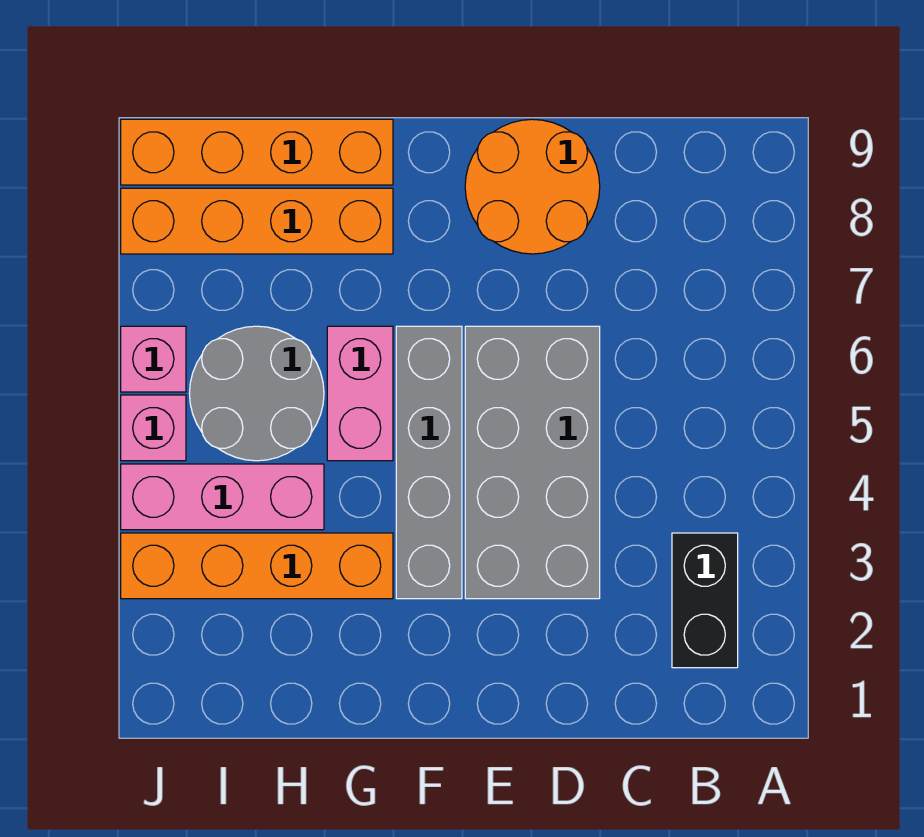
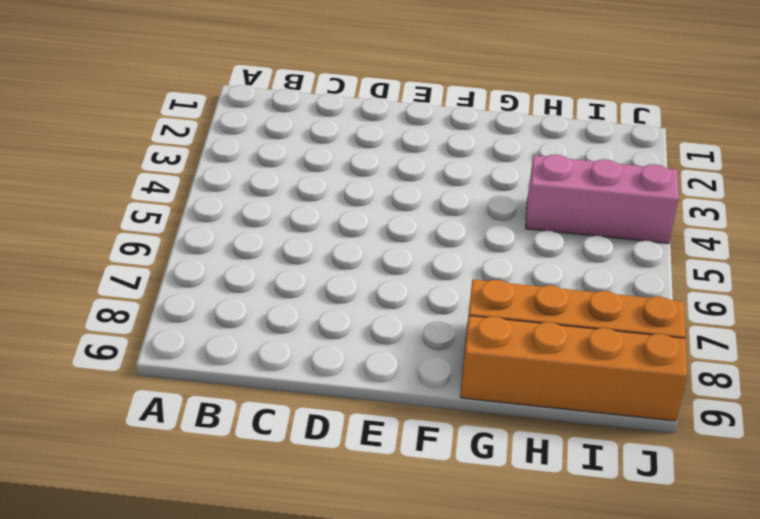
none -> black brick B2:B3 level 1
none -> grey brick D3:E6 level 1
none -> orange round brick D8:E9 level 1

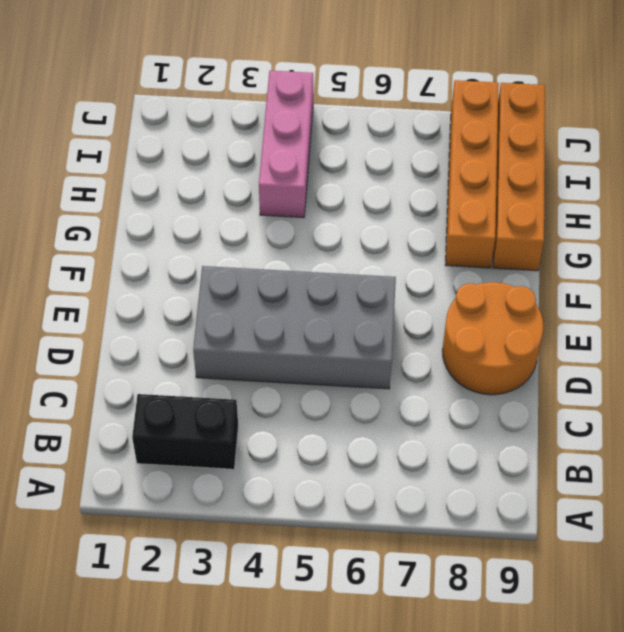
none -> grey brick F3:F6 level 1
none -> orange brick G3:J3 level 1
none -> pink brick G5:G6 level 1

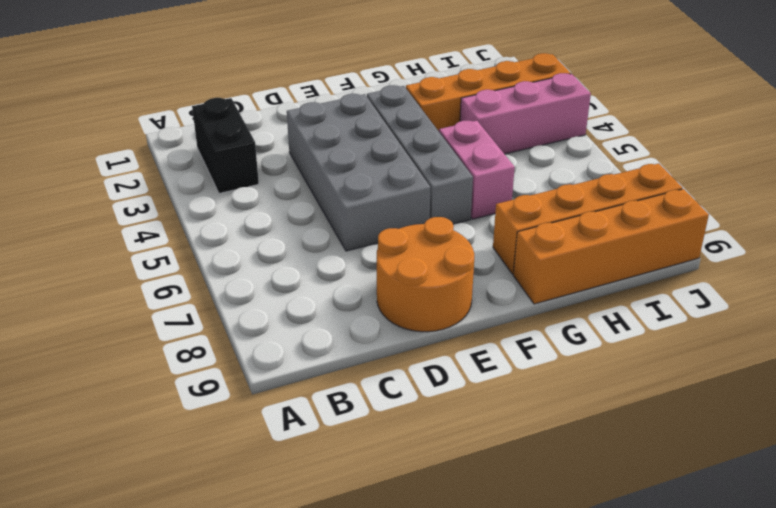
none -> grey round brick H5:I6 level 1
none -> pink brick J5 level 1
none -> pink brick J6 level 1

